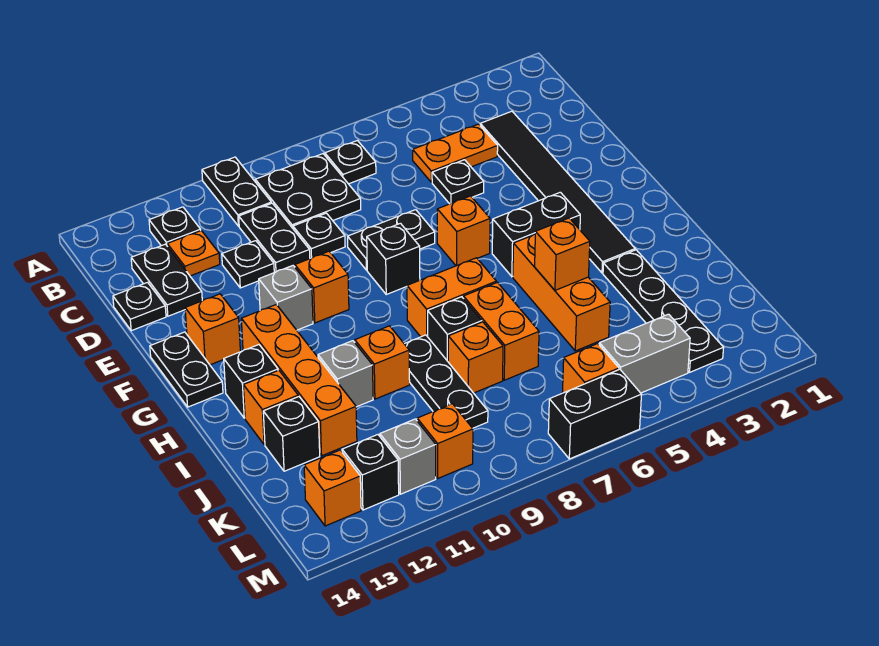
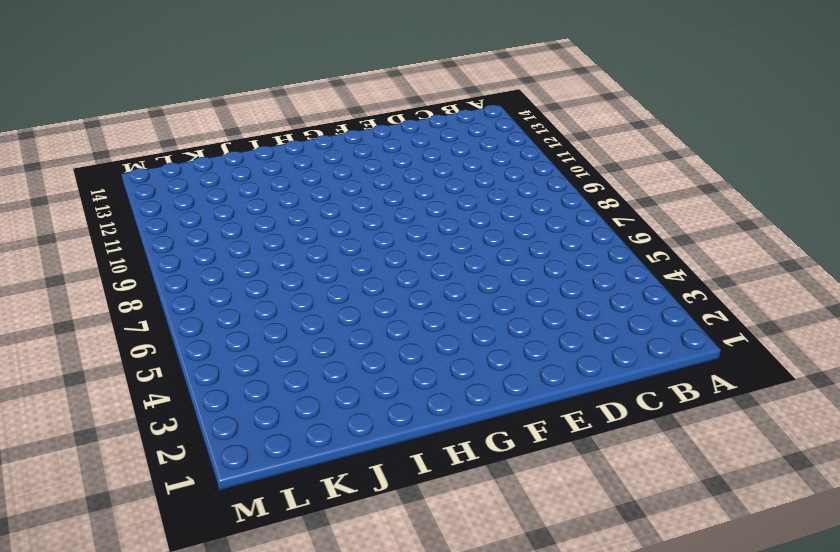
none -> black plate A10:B10 level 1
none -> black plate B7 level 1
none -> black plate B8:C9 level 1
none -> black plate B12 level 1

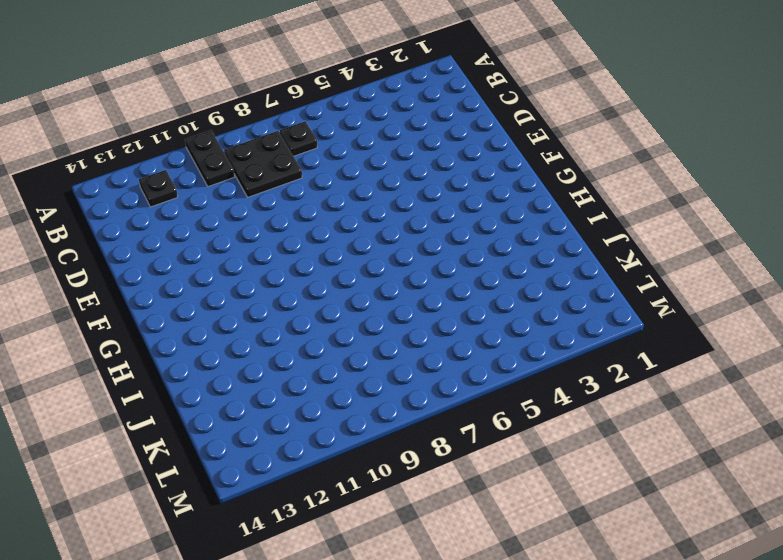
none -> black tile C3:H3 level 1
none -> orange plate C4:C5 level 1
none -> black plate C10:D10 level 1
none -> orange plate C12 level 1

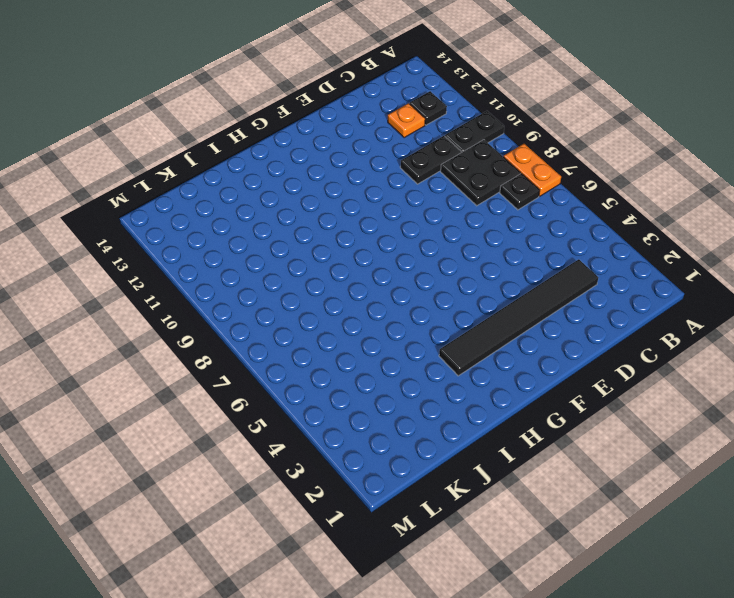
orange plate A7:A8 level 1 -> orange plate C4:C5 level 1
none -> black plate C13:D13 level 1
none -> black plate D5 level 1
none -> black plate D9 level 1
none -> black plate D11 level 1

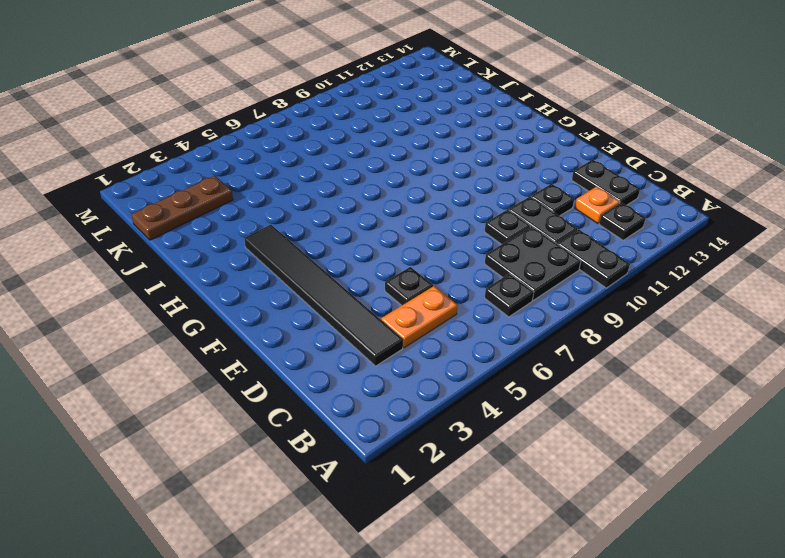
brown plate K1:K3 level 1 -> black plate I3:L3 level 1
none -> black plate D14 level 1
none -> black plate E7:E8 level 1
none -> orange brick F6 level 1
none -> black brick F8 level 1

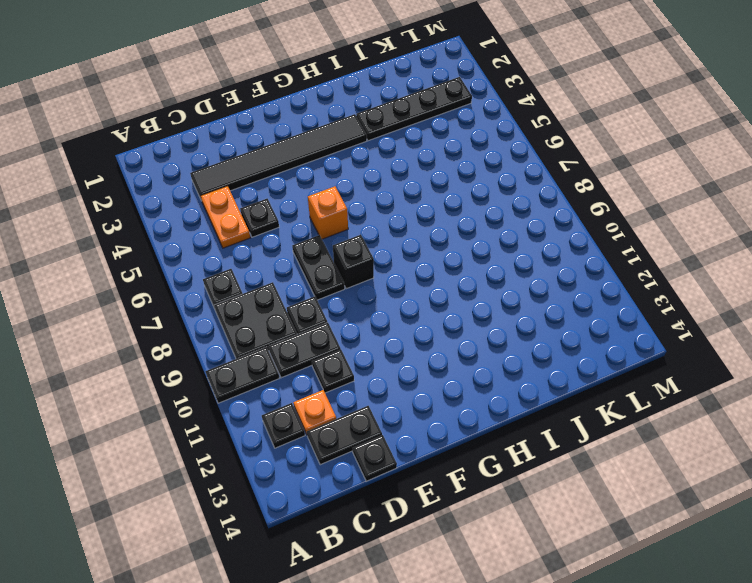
none -> orange brick F10 level 1
none -> grey brick F11 level 1
none -> orange brick F13 level 1
none -> black plate F14:G14 level 1

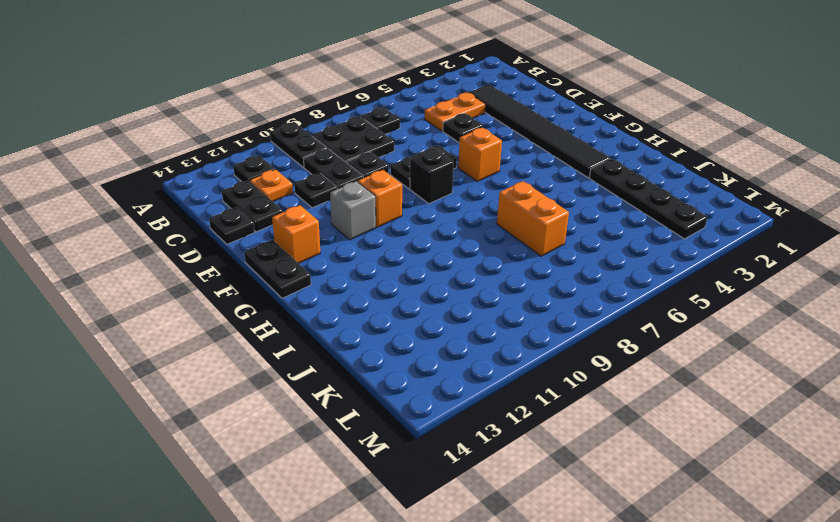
none -> black brick G4:G5 level 1
none -> orange brick G12:J12 level 1
none -> orange brick H5:J5 level 1
none -> orange brick H7:H8 level 1

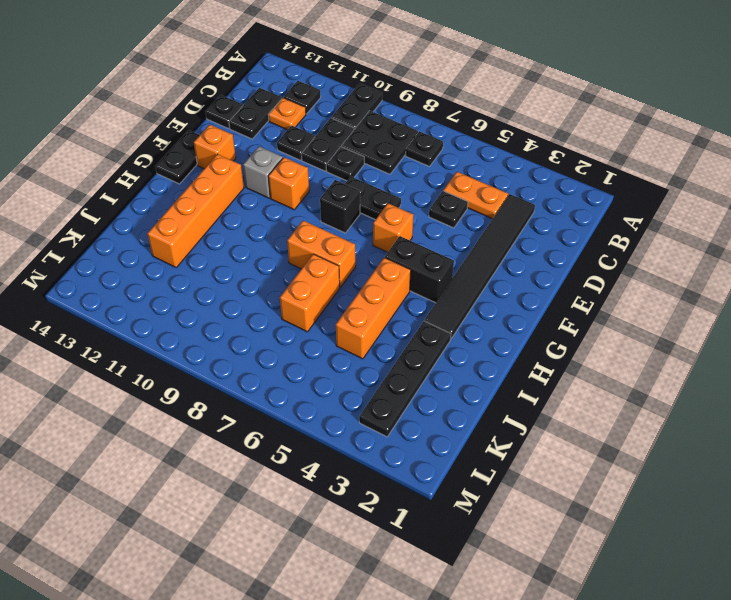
none -> black brick H13 level 1
none -> black brick I8 level 1
none -> black plate I9:K9 level 1
none -> orange brick I10 level 1

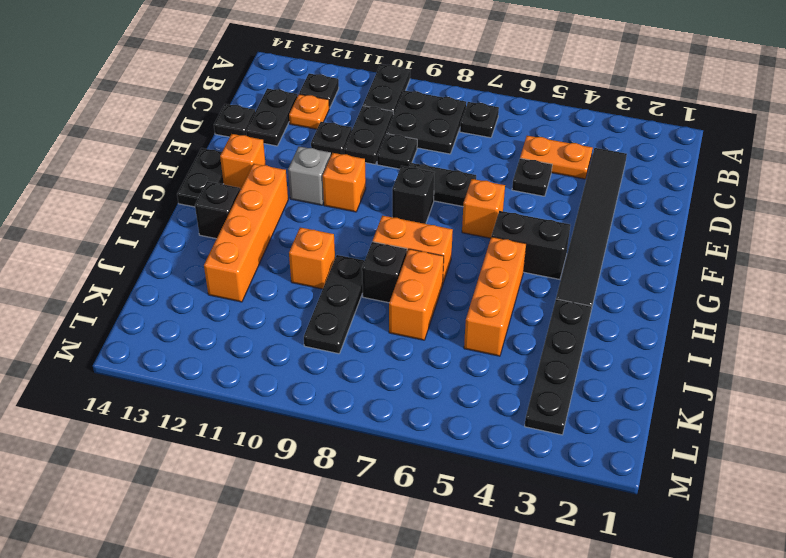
none -> grey brick I11 level 1
none -> orange brick I13 level 1
none -> orange brick J8 level 1
none -> black brick J13 level 1

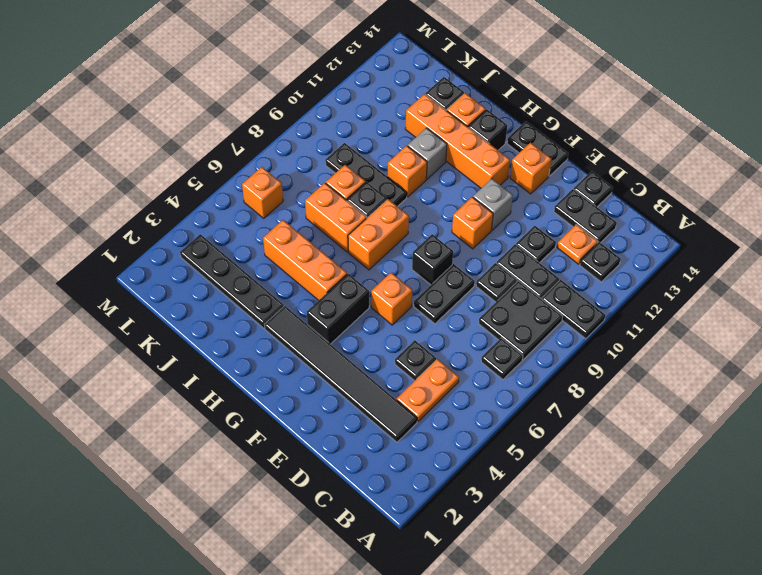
none -> grey brick L4:L5 level 1
none -> orange brick L10 level 1
none -> grey brick L11 level 1
none -> black brick L12 level 1

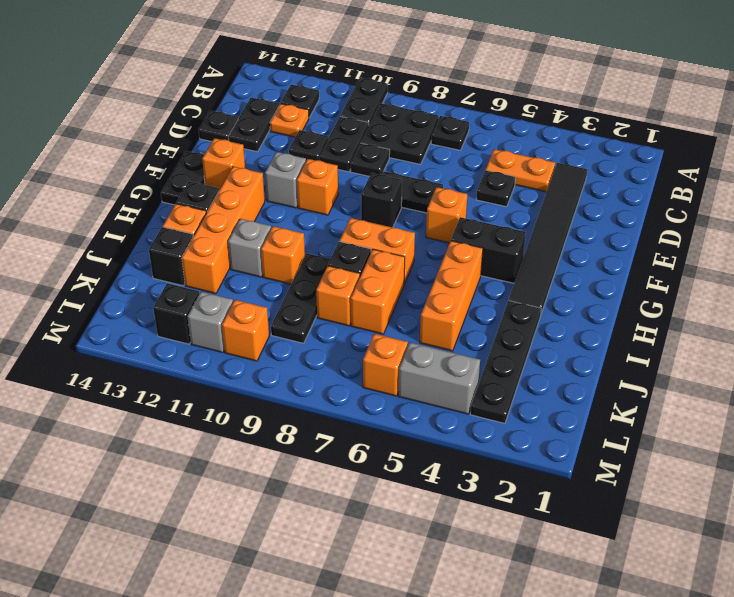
none -> orange brick L13 level 1
none -> black brick M6:M7 level 1
none -> orange brick I5 level 2

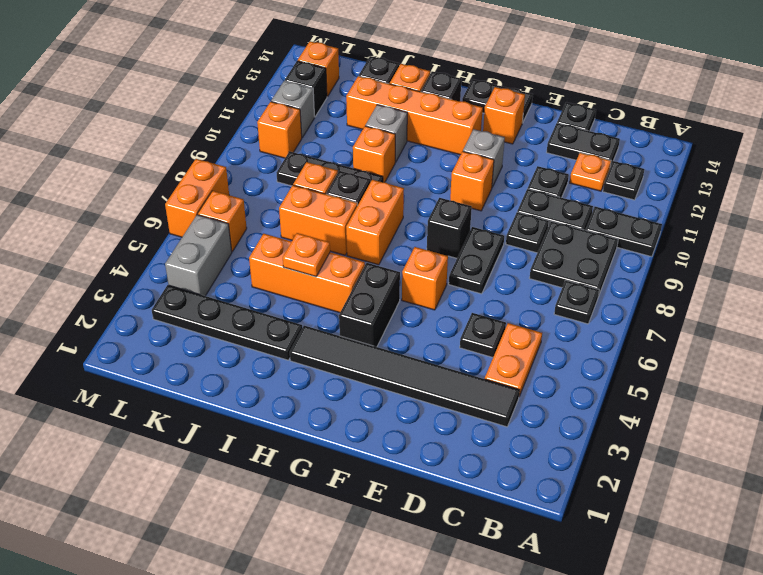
orange plate I5 level 2 -> orange brick I5 level 2
orange brick M6:M7 level 1 -> black brick M6:M7 level 1

